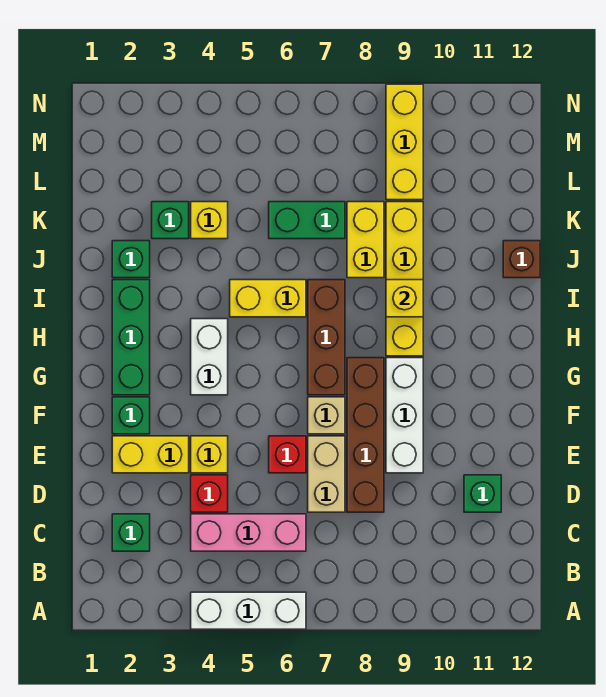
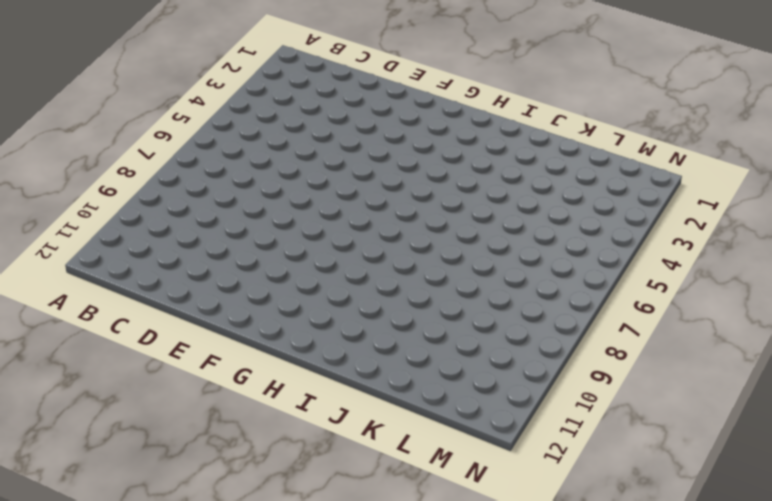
none -> white brick A4:A6 level 1
none -> green brick C2 level 1
none -> pink brick C4:C6 level 1

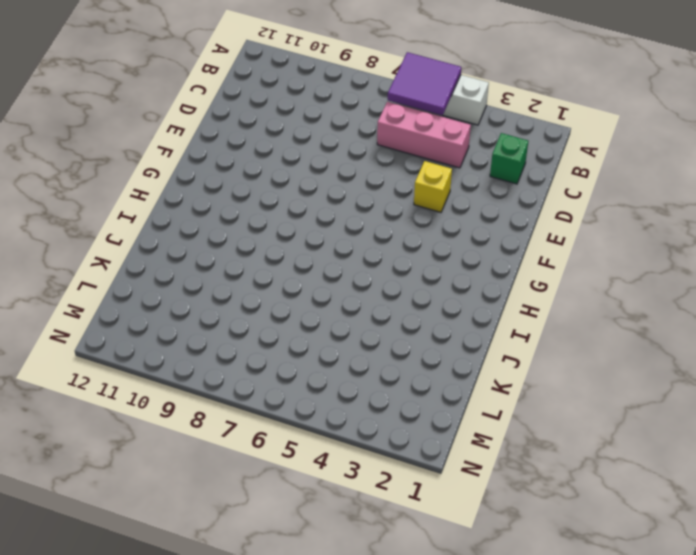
purple tile A5:B6 level 2 -> none
none -> red brick D4 level 1
none -> tan brick D7:E7 level 1
none -> brown brick D8:G8 level 1

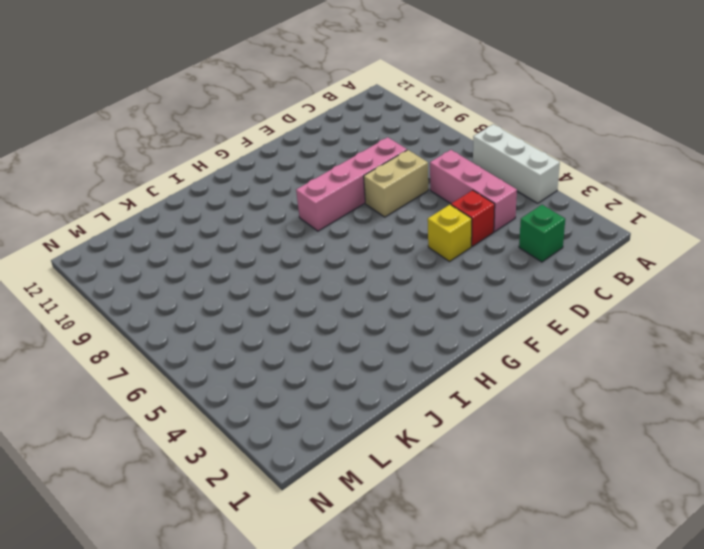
pink brick D8:G8 level 1 -> brown brick D8:G8 level 1
none -> green brick D11 level 1
none -> yellow brick E2:E3 level 1
none -> red brick E6 level 1

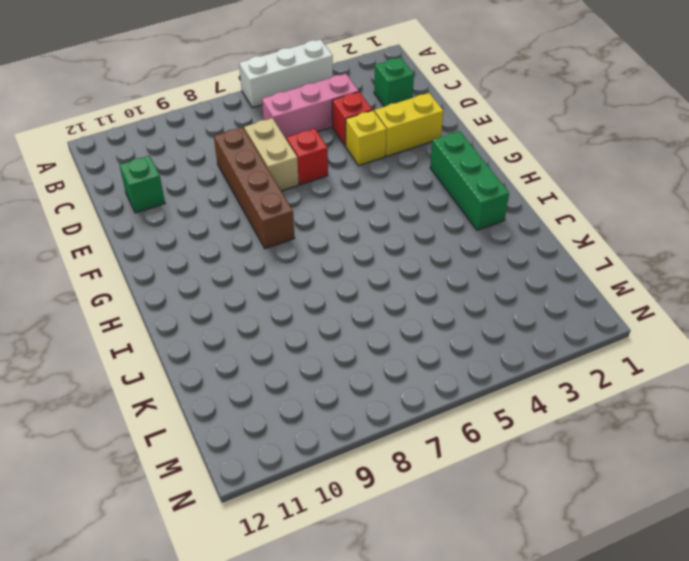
none -> white brick E9:G9 level 1
none -> green brick F2 level 1
none -> tan brick F7 level 1

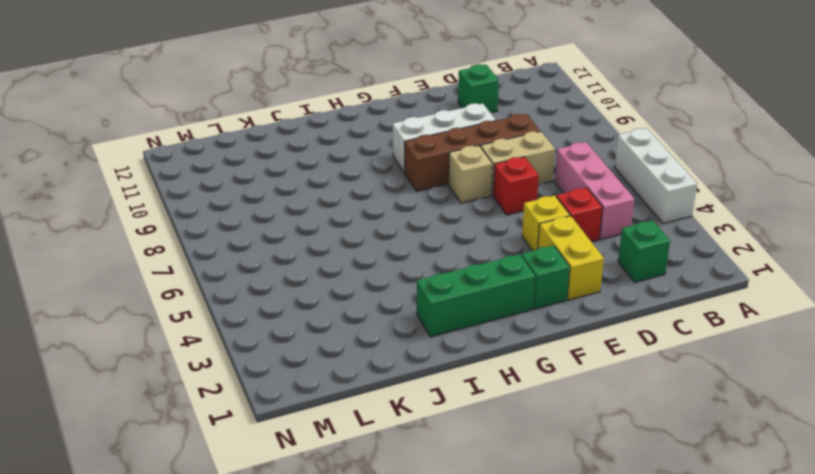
none -> white brick G4:H4 level 1
none -> brown brick G7:I7 level 1
none -> yellow brick H9:K9 level 1

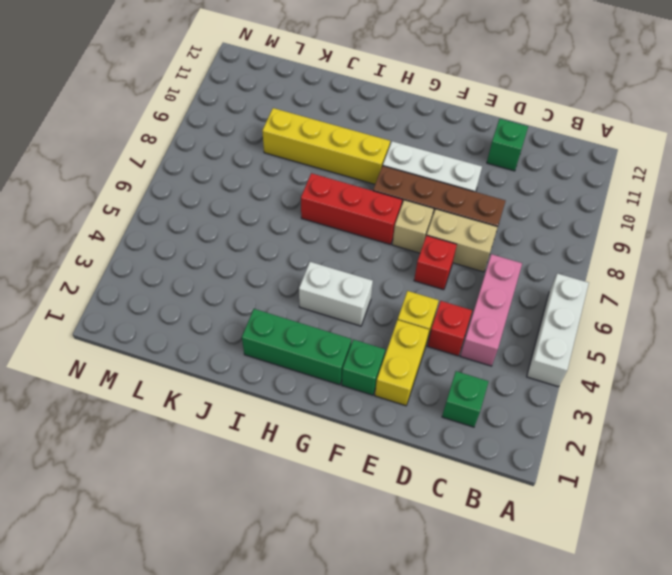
red brick G7:I7 level 1 -> brown brick G7:I7 level 1
none -> yellow brick I5:I6 level 1
none -> green brick J2 level 1
none -> yellow brick J8:K8 level 1

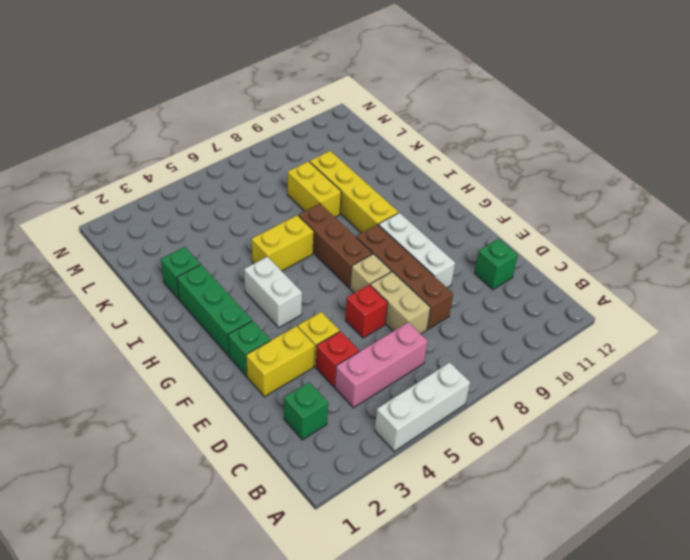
none -> brown brick J12 level 1
none -> green brick K3 level 1
none -> yellow brick K4 level 1

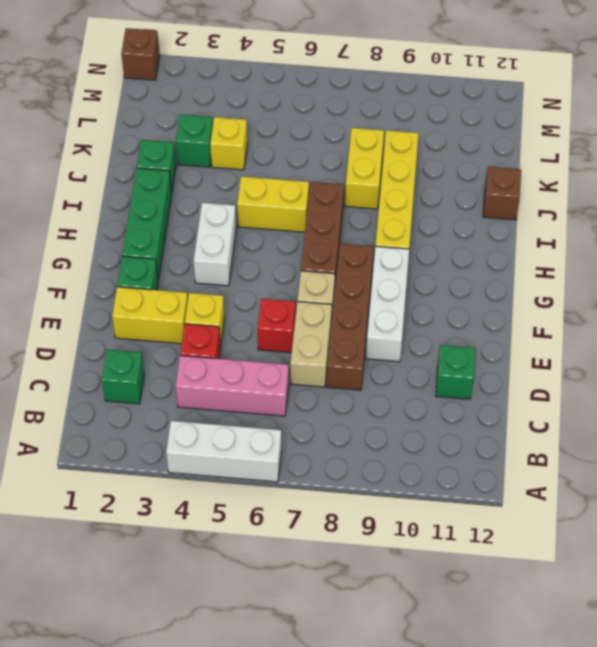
brown brick N1 level 1 -> none
none -> green brick K6:K7 level 1
none -> yellow brick L9:N9 level 1
none -> yellow brick I9 level 2

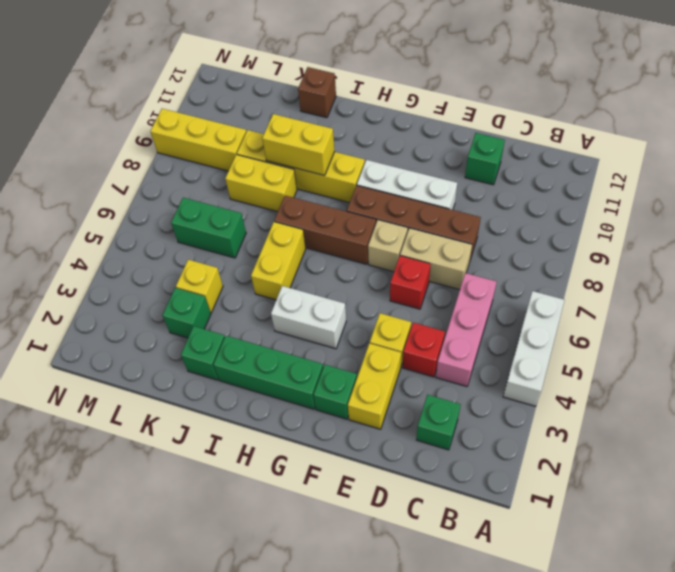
yellow brick I9:J9 level 2 -> yellow brick I9 level 2
green brick K6:L6 level 1 -> green brick K6:K7 level 1

